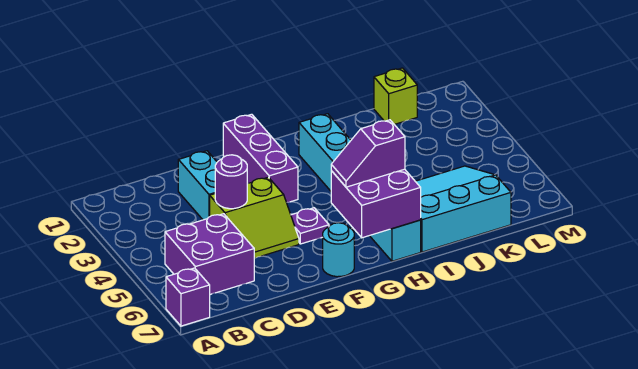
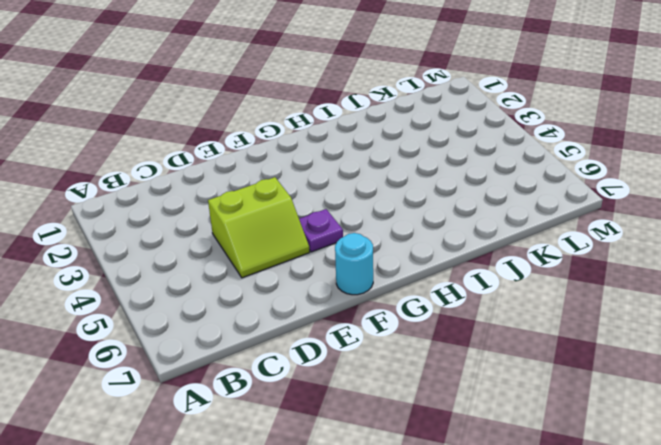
none -> purple brick A7 level 1
none -> purple brick B5:C6 level 1
none -> cyan brick D2:D3 level 1

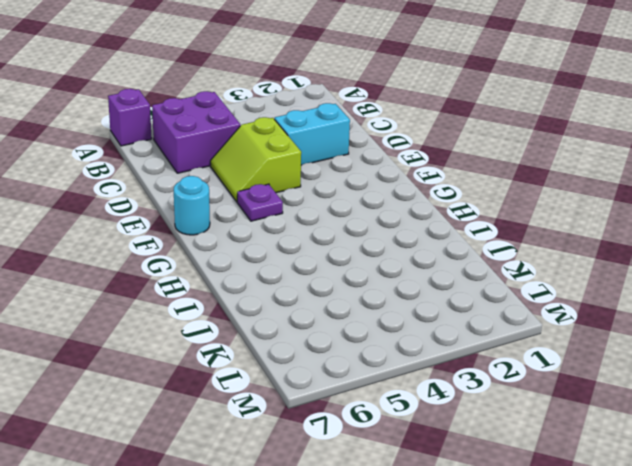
none -> purple brick F1:F3 level 1
none -> cyan brick H2:H7 level 1
none -> cyan slope I5:K7 level 1 top 7

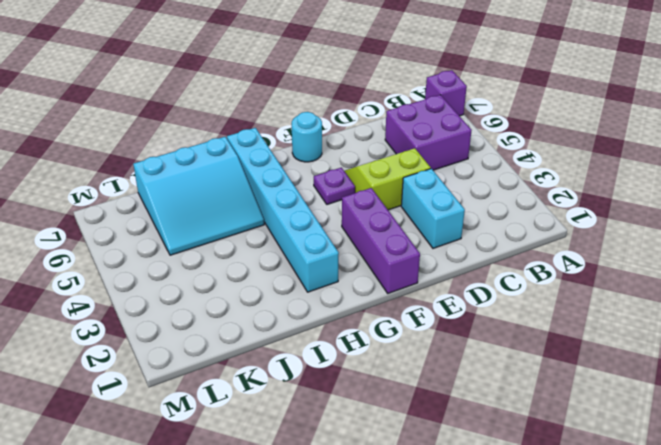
none -> lime brick K1 level 1
none -> purple round brick D4 level 2
none -> purple brick G6:H7 level 2

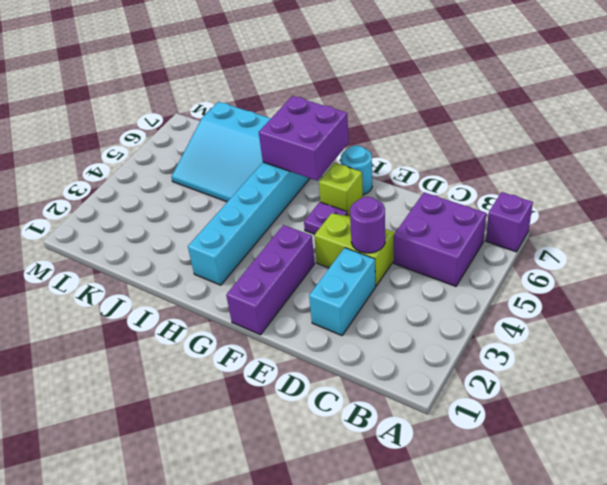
lime brick F6 level 1 -> lime brick K1 level 1
none -> purple slope G6:H6 level 3 top H

